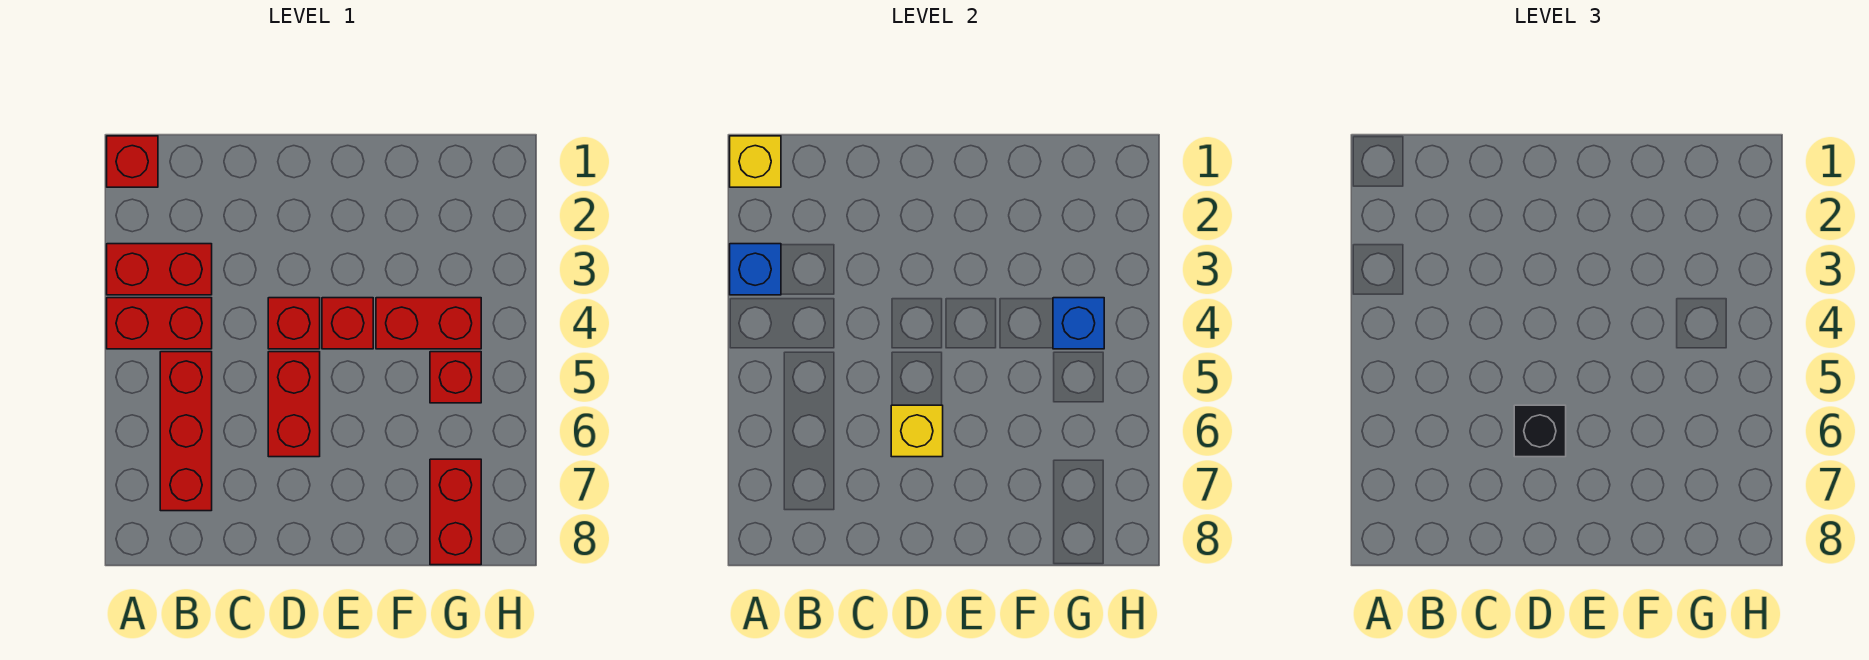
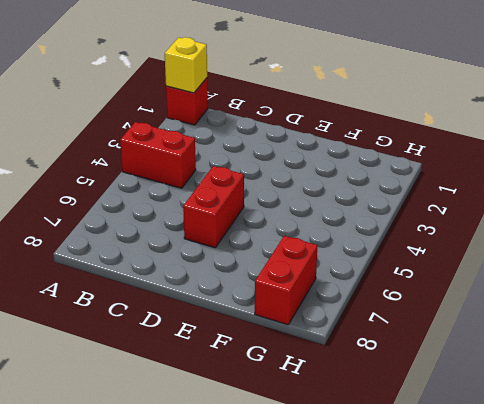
none -> red brick A3:B3 level 1
none -> red brick B5:B7 level 1
none -> red brick D4 level 1

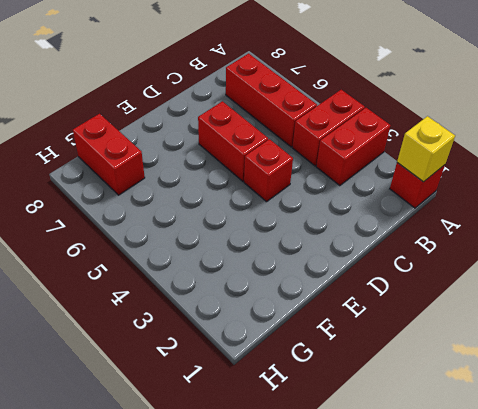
none -> red brick E4 level 1
none -> red brick F4:G4 level 1
none -> red brick G5 level 1

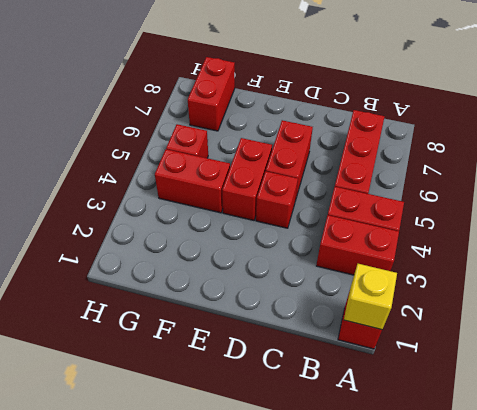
red brick E4:E5 level 1 -> red brick E4 level 1
none -> blue brick A3 level 2
none -> yellow brick D6 level 2
none -> blue brick G4 level 2

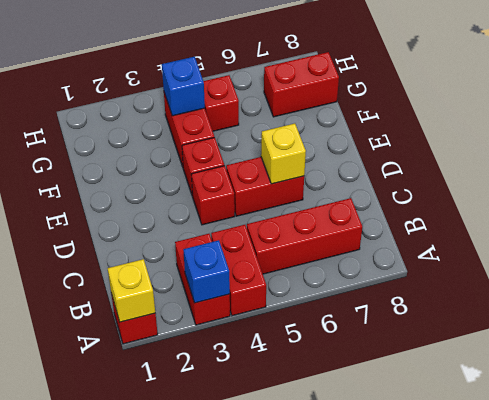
none -> black brick D6 level 3

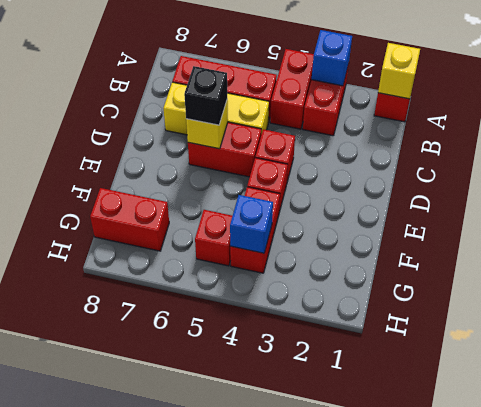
yellow brick C5:C7 level 1 -> none

